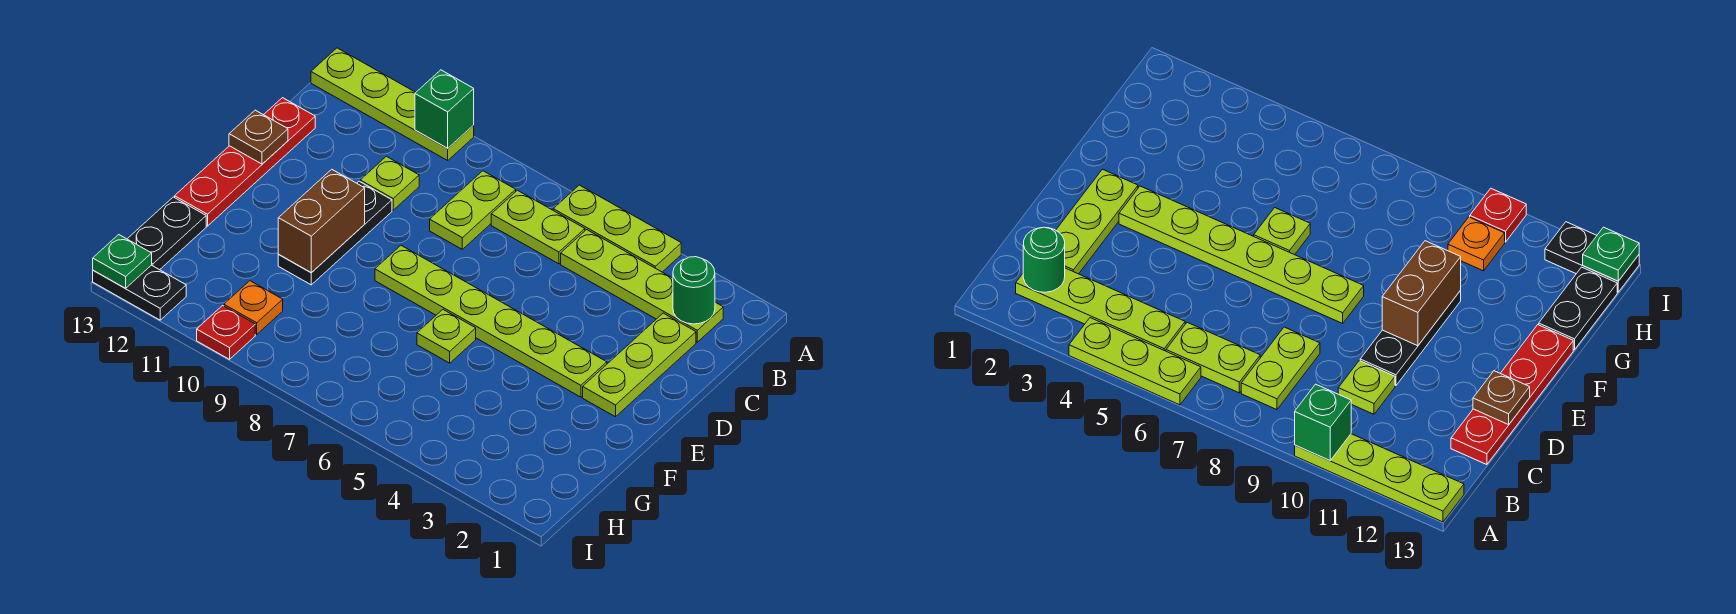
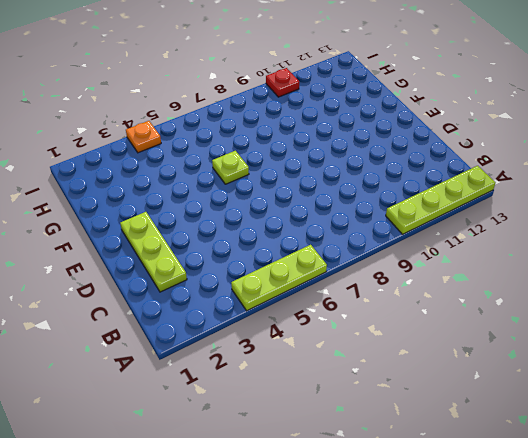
orange plate I4 level 1 -> orange plate H10 level 1
none -> lime plate B2:B5 level 1
none -> lime plate B6:B7 level 1
none -> lime plate B8:C8 level 1

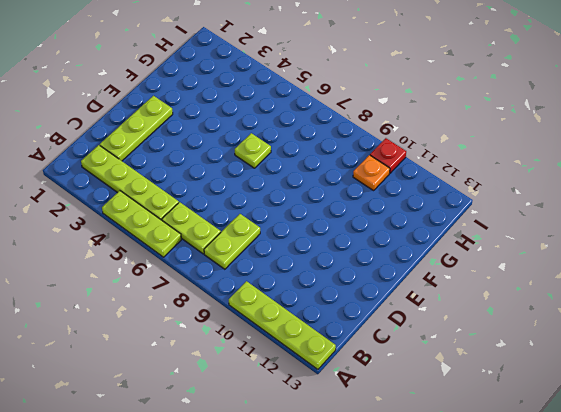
none -> lime plate C10 level 1
none -> red plate C13:F13 level 1
none -> black plate D10:F10 level 1

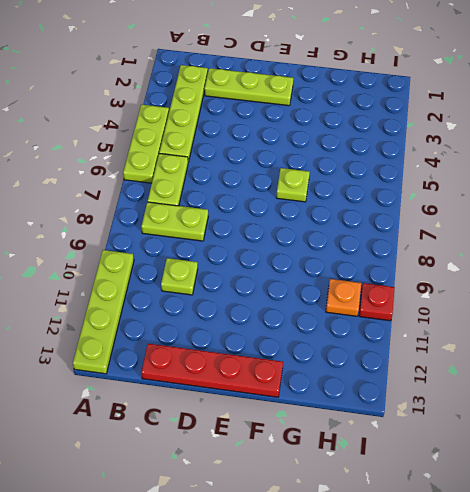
none -> black plate D10:F10 level 1
none -> lime plate E3:E8 level 1
none -> black plate G13:H13 level 1

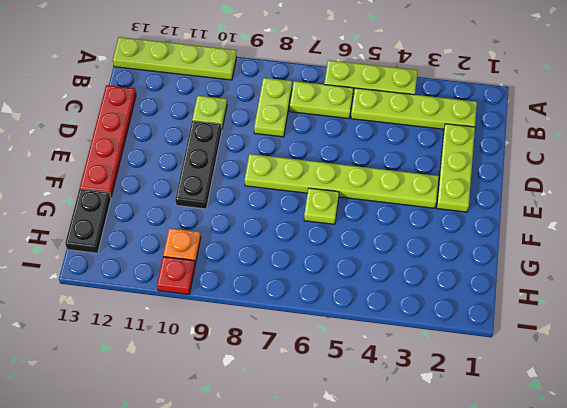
none -> black plate I12:I13 level 1
none -> green brick A10 level 2
none -> green round brick B2 level 2

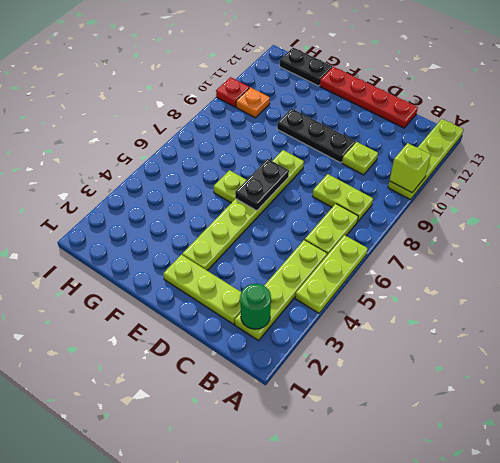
lime brick A10 level 2 -> green brick A10 level 2
black plate E6:E7 level 2 -> black plate I12:I13 level 1
none -> brown plate D13 level 2
none -> brown brick E10:F10 level 2
none -> green plate I13 level 2

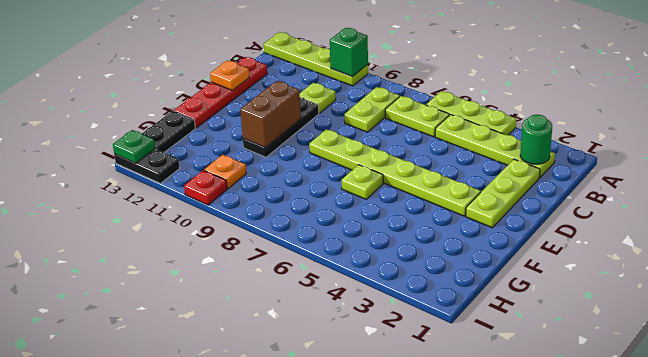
orange plate D13 level 2 -> brown plate D13 level 2

